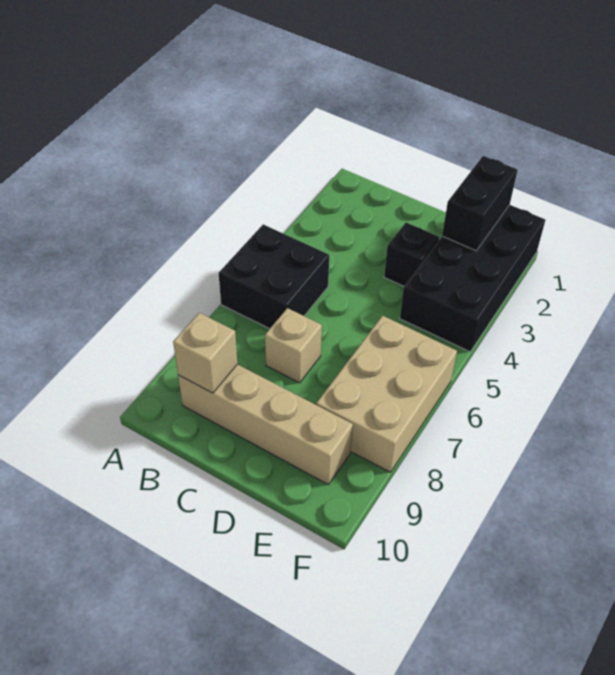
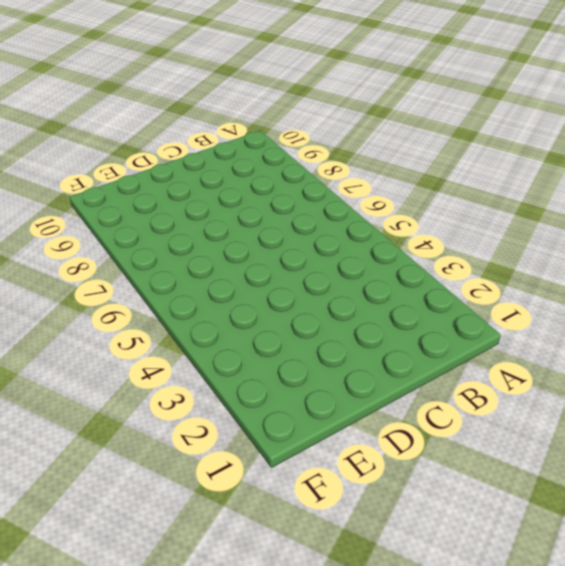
none -> black brick A5:B6 level 1
none -> tan brick B9:E9 level 1

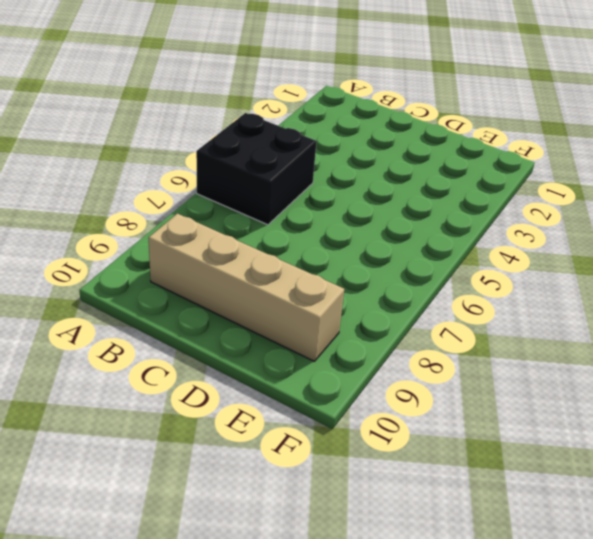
none -> tan brick C7 level 1
none -> black brick D3 level 1

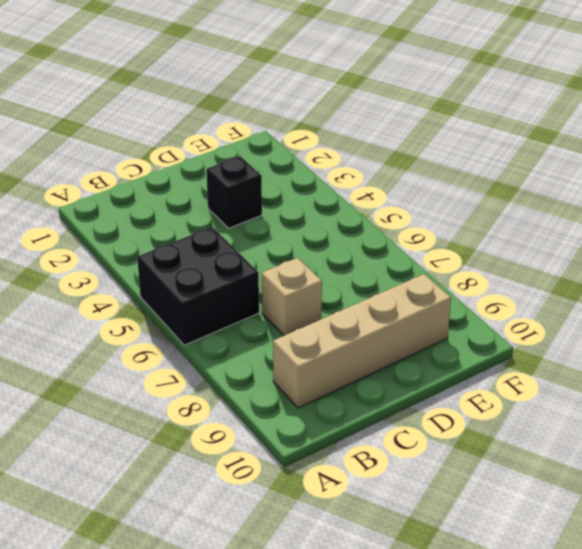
none -> black brick E1:F4 level 1
none -> tan brick E6:F8 level 1

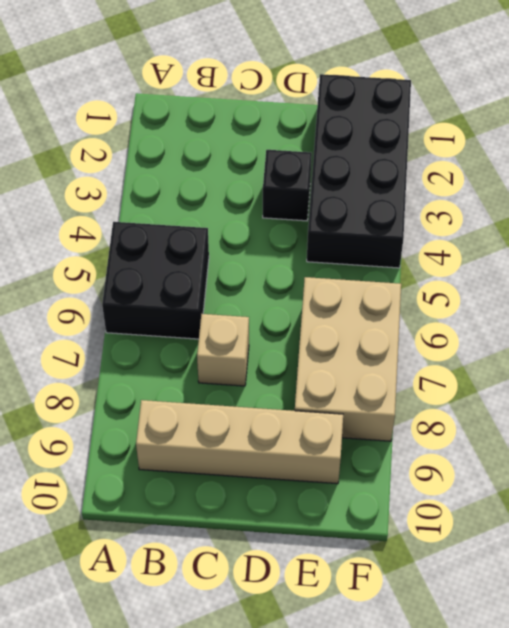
none -> tan brick B9 level 2
none -> black brick E1:E2 level 2

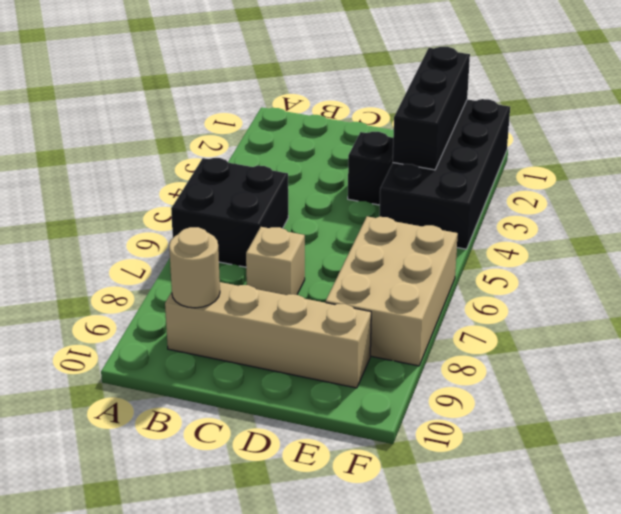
tan round brick B9 level 2 -> tan brick B9 level 2
black brick E1:E3 level 2 -> black brick E1:E2 level 2

